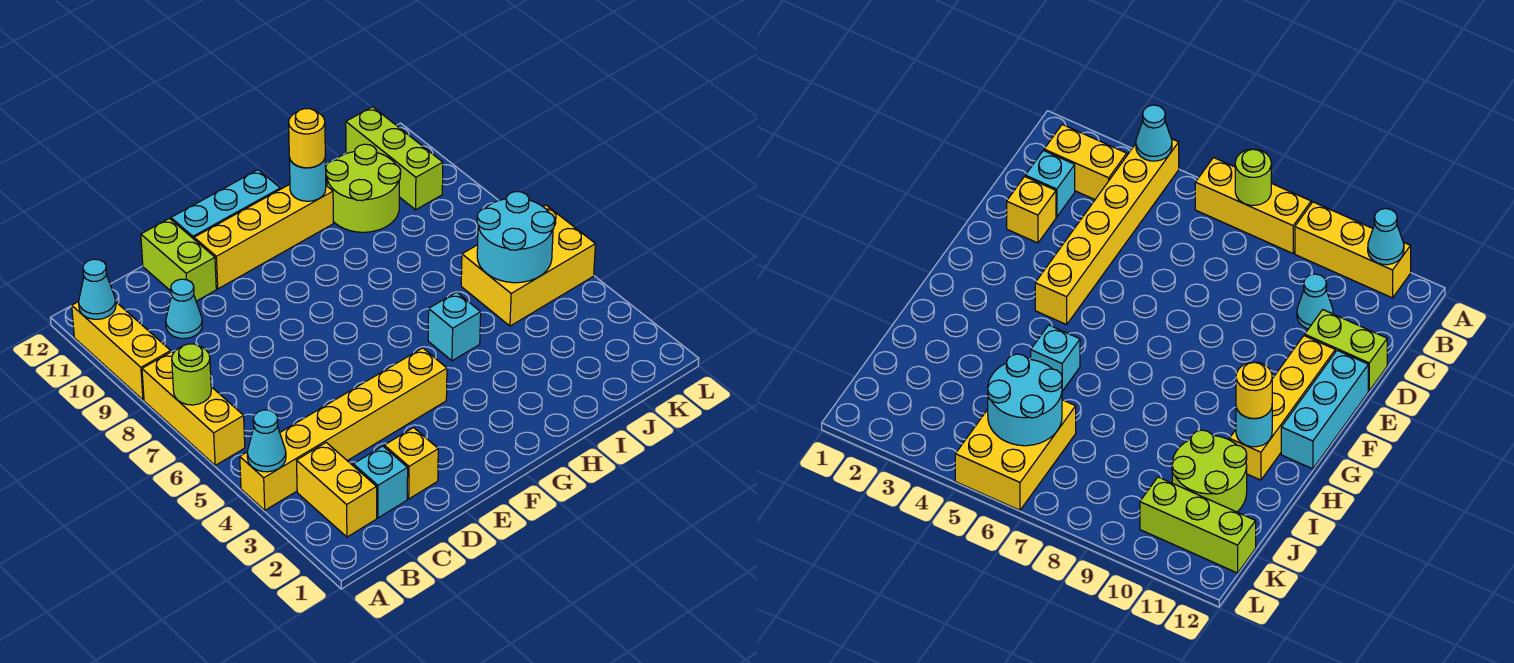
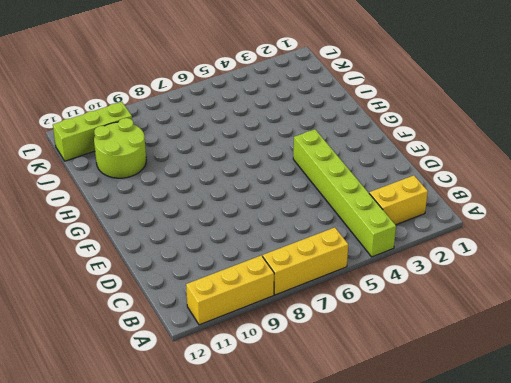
lime brick A4:F4 level 1 -> yellow brick A4:F4 level 1
none -> cyan brick C2 level 1
none -> cyan cone C10 level 1
none -> yellow brick D2 level 1

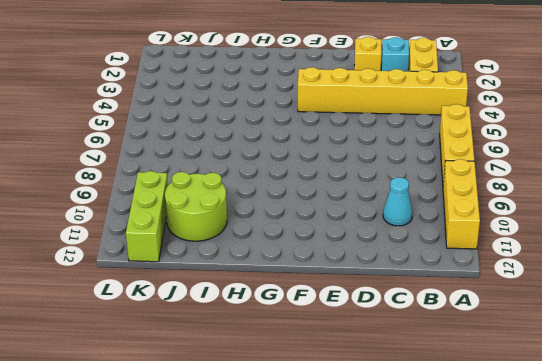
none -> lime brick D11:D12 level 1
none -> yellow brick E11:H11 level 1
none -> cyan brick E12:G12 level 1

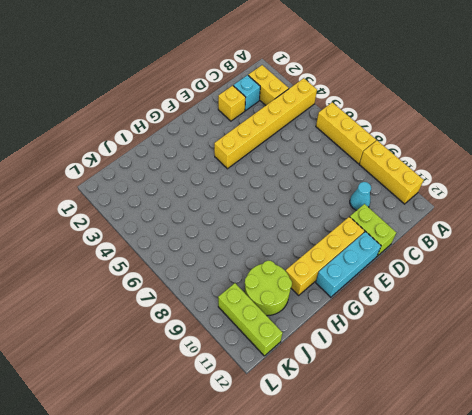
none -> cyan brick H5 level 1
none -> yellow brick J5:L6 level 1
none -> cyan cone A4 level 2

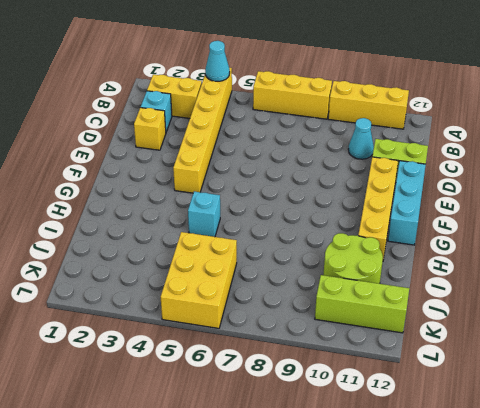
none -> lime round brick A7 level 2
none -> cyan cone A11 level 2
none -> cyan round brick H11 level 2

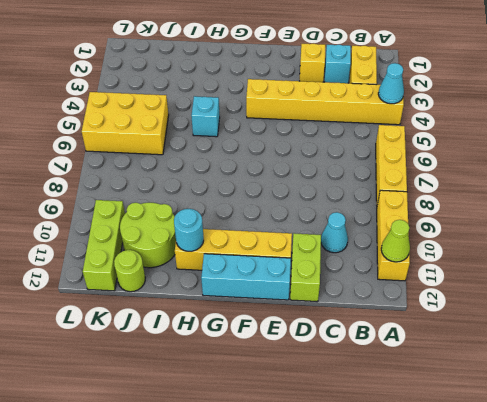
lime cone A11 level 2 -> cyan cone A11 level 2
lime round brick J12 level 1 -> lime round brick A7 level 2
none -> cyan round brick J5:K6 level 2
none -> yellow round brick H11 level 3

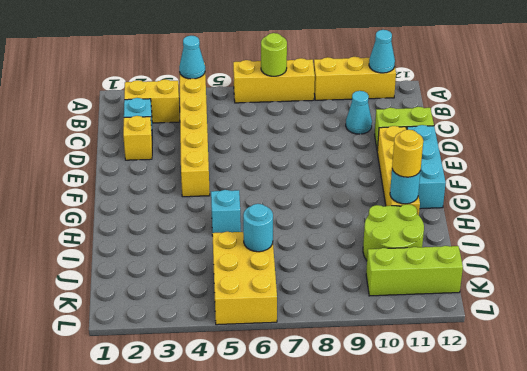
cyan round brick J6 level 2 -> cyan round brick J5:K6 level 2

